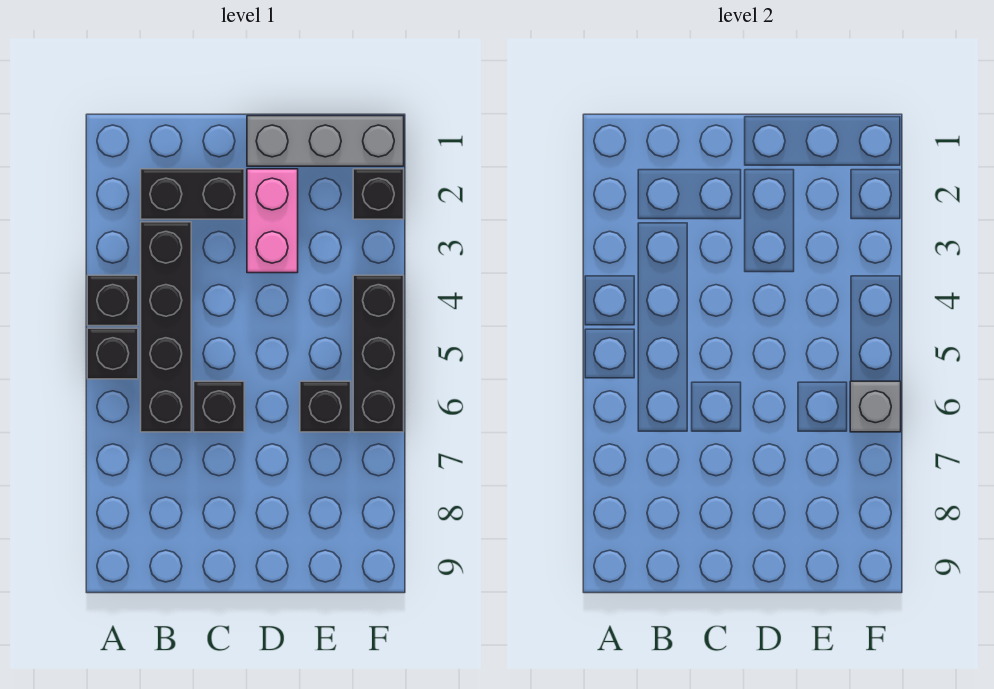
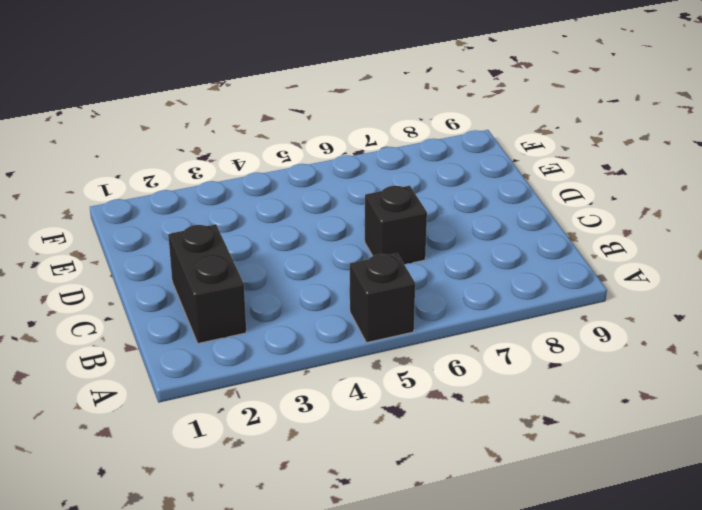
none -> black brick A4 level 1
none -> black brick B3:B6 level 1

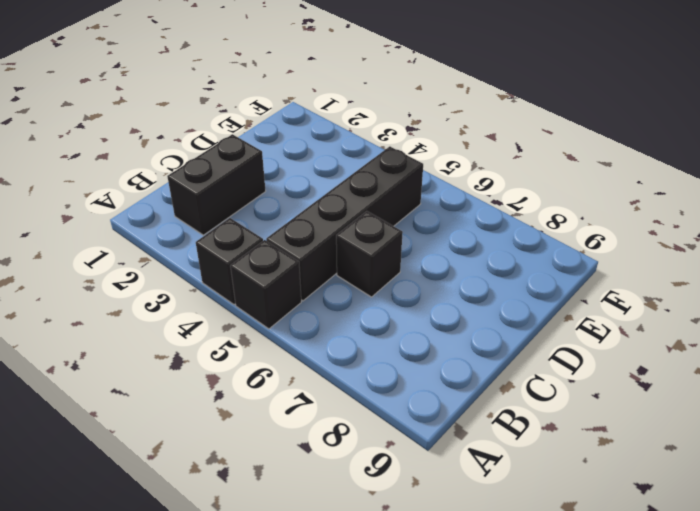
black brick B5:E5 level 1 -> black brick B3:B6 level 1
none -> grey brick D1:F1 level 1
none -> pink brick D2:D3 level 1

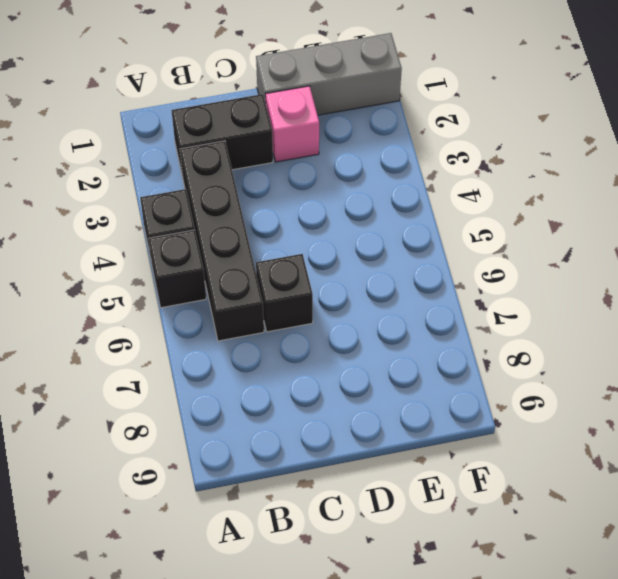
pink brick D2 level 1 -> pink brick D2:D3 level 1
none -> black brick E6 level 1
none -> black brick F2 level 1

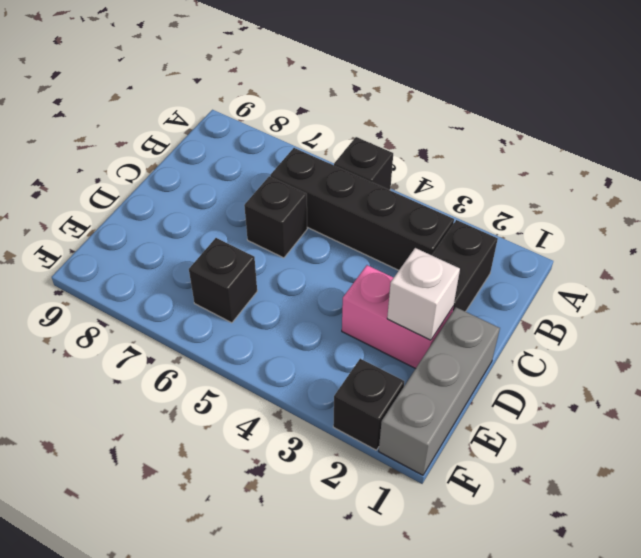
white brick D2 level 2 -> none
none -> black brick A4 level 1
none -> black brick F4:F6 level 1

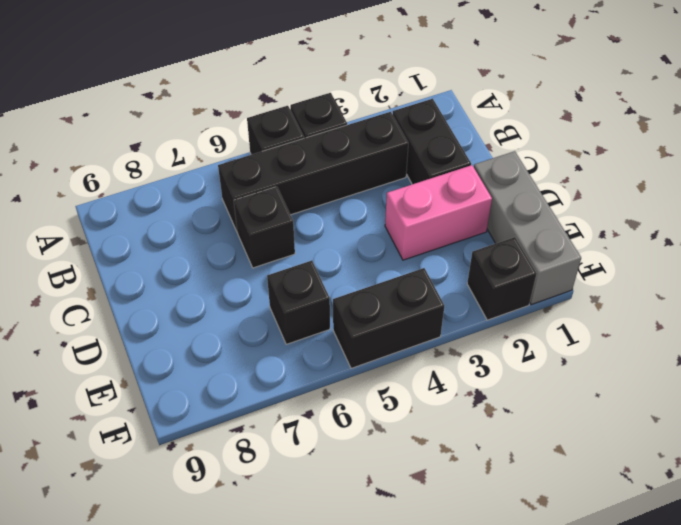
black brick F4:F5 level 1 -> black brick F4:F6 level 1
none -> grey brick F6 level 2

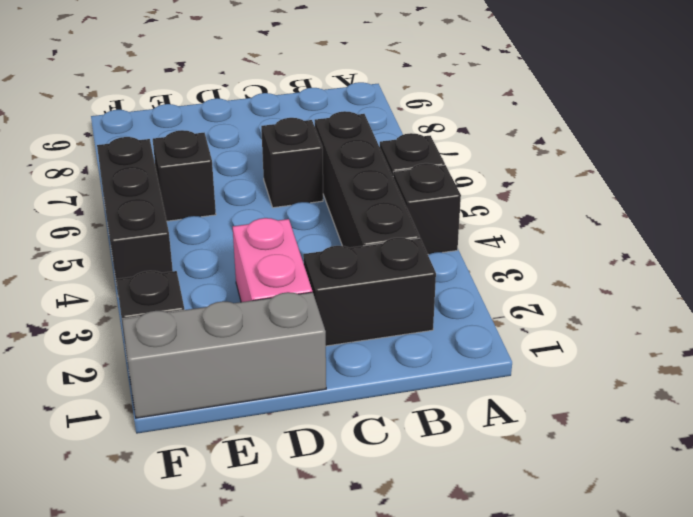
none -> grey brick F6 level 2

